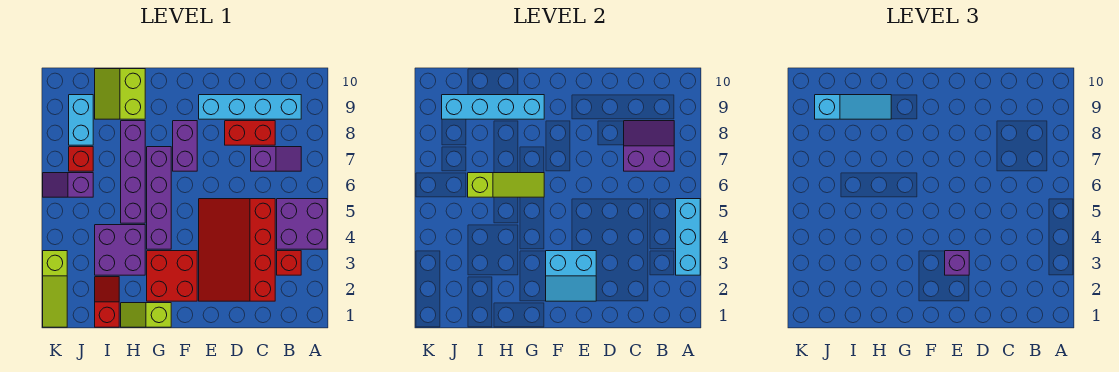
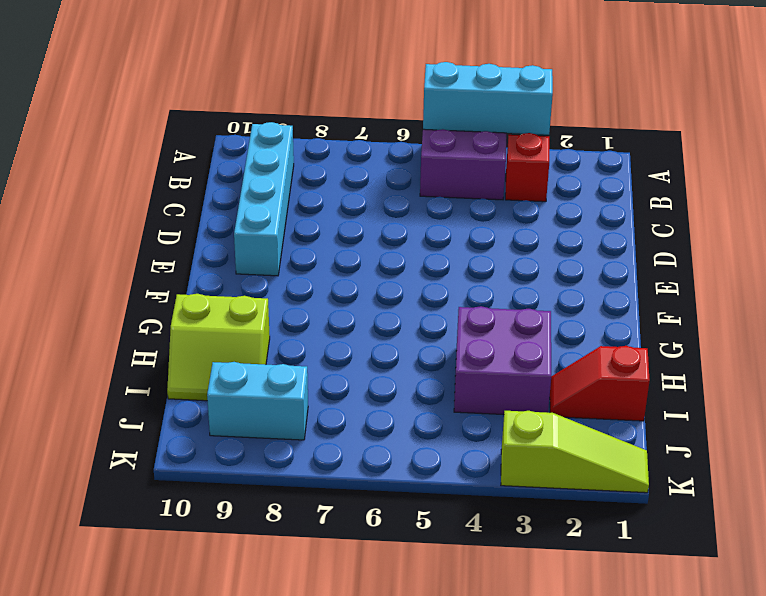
none -> purple slope B7:C7 level 1 top C
none -> red slope C2:E5 level 1 top C
none -> red brick C8:D8 level 1

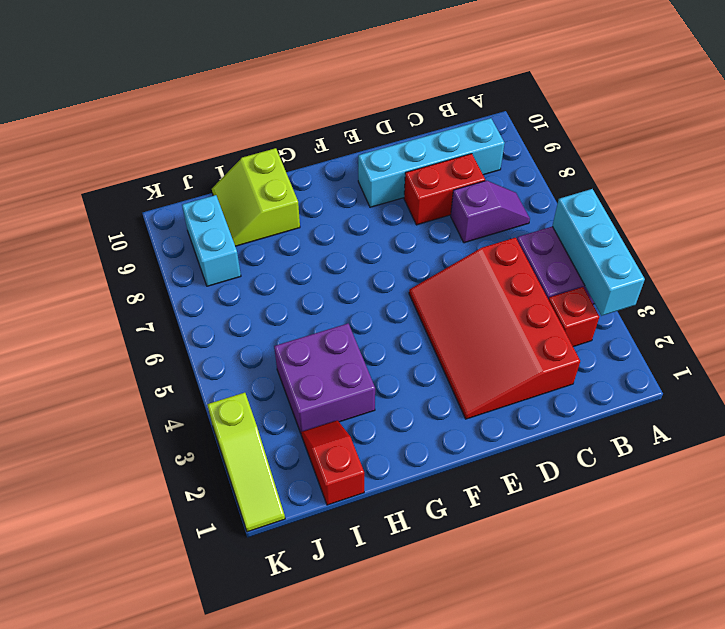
none -> red brick F2:G3 level 1
none -> purple brick F7:F8 level 1
none -> lime slope G1:H1 level 1 top G

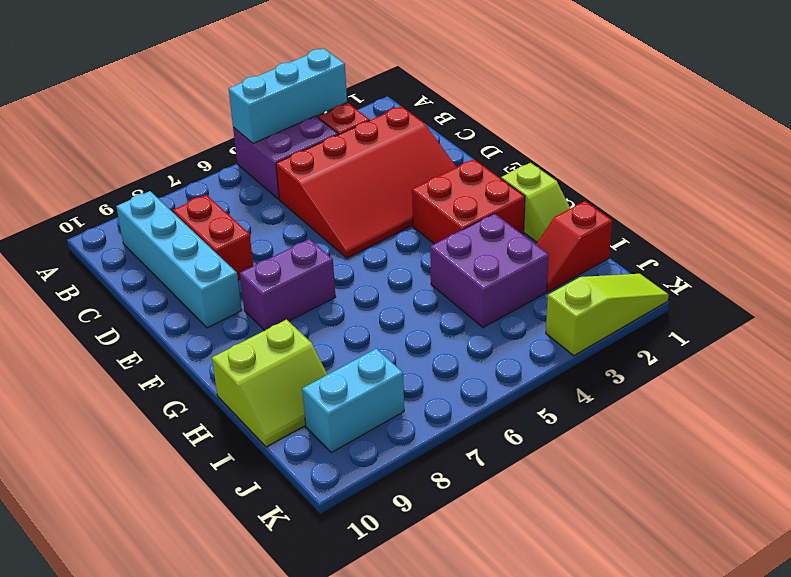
none -> purple slope B7:C7 level 1 top C
none -> purple brick G4:G7 level 1
none -> purple brick H5:H8 level 1

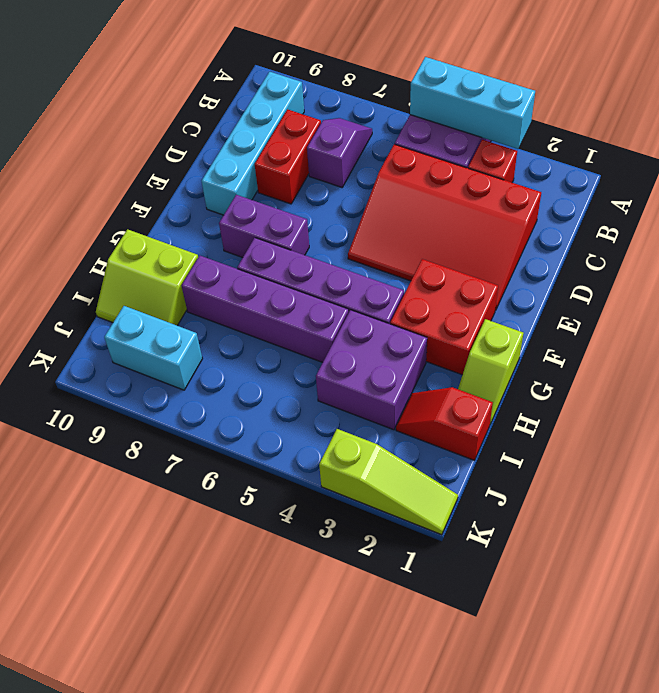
none -> purple slope J6:K6 level 1 top J
none -> red brick J7 level 1
none -> purple slope B7:C8 level 2 top 7

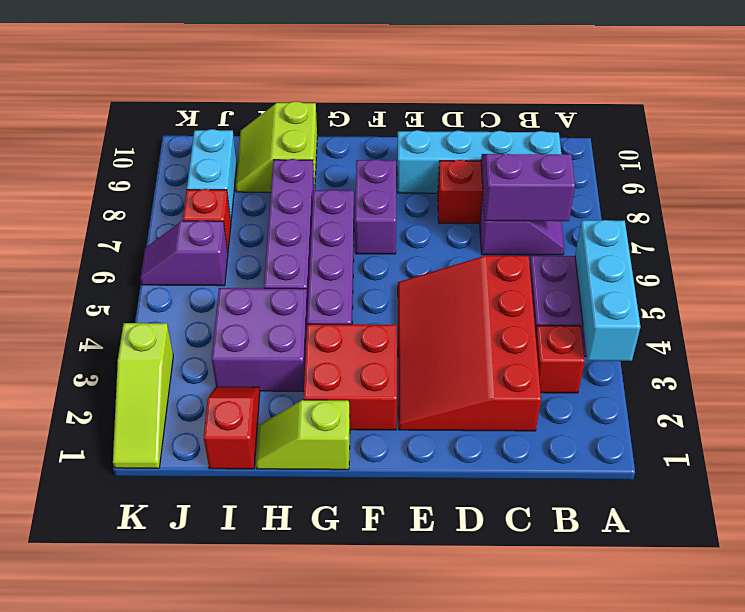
none -> cyan slope E2:F3 level 2 top 3
none -> lime slope G6:I6 level 2 top I
none -> cyan brick G9:J9 level 2

